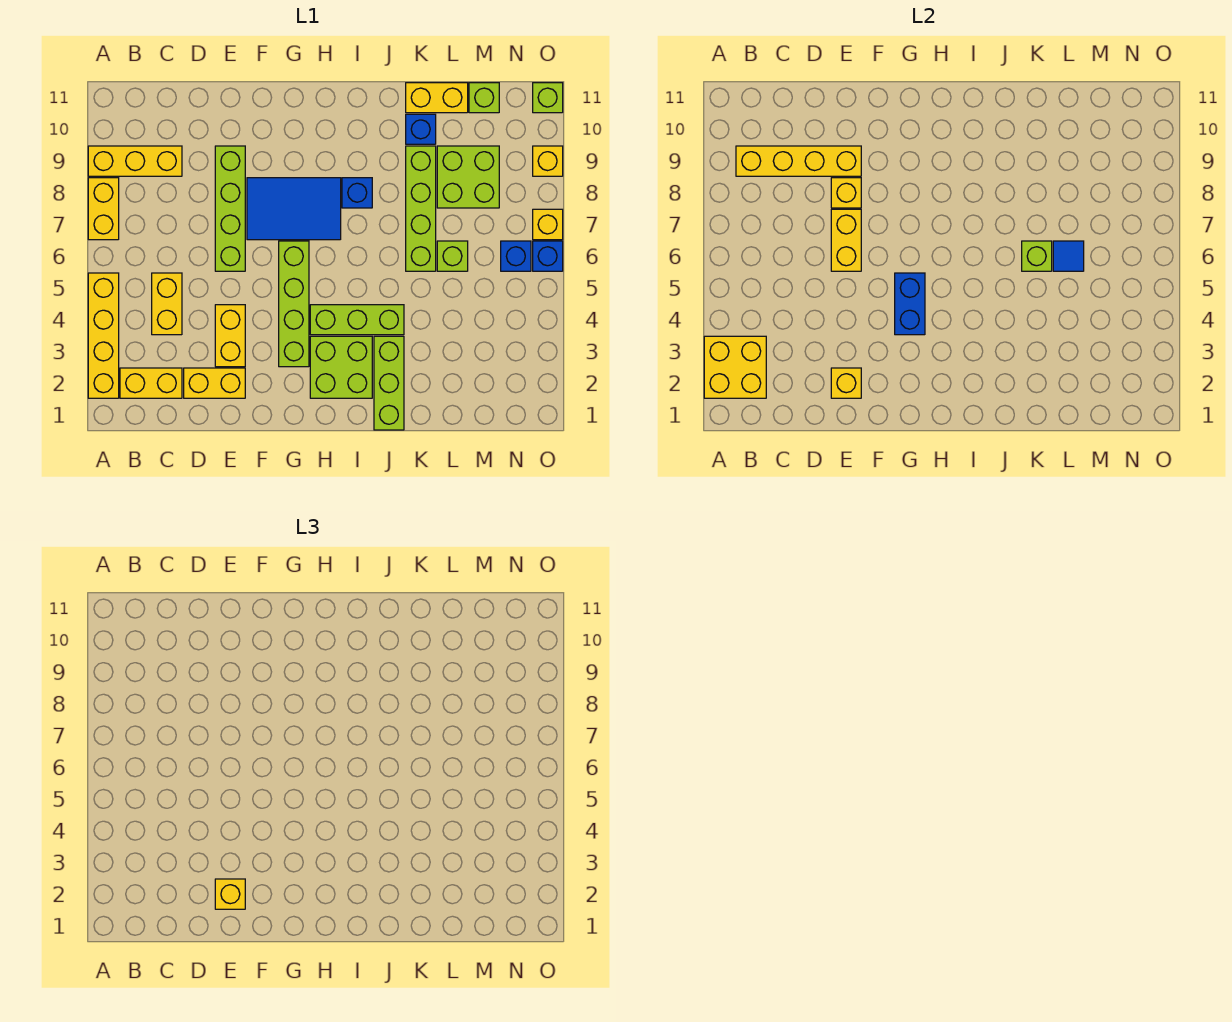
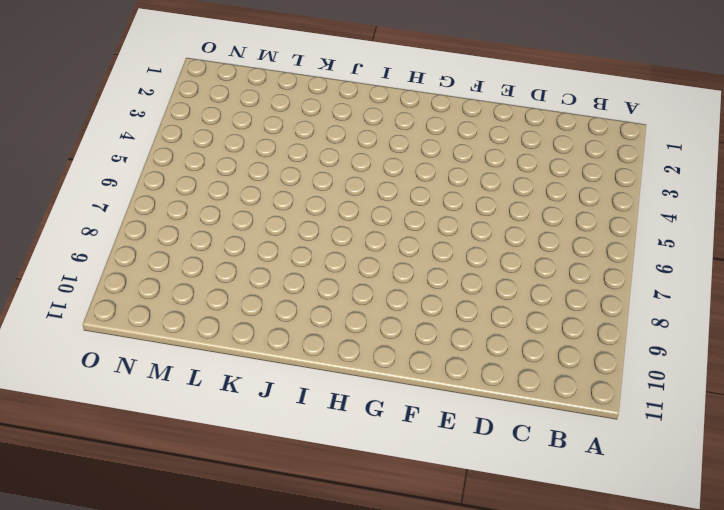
none -> yellow brick A2:A5 level 1
none -> yellow brick A7:A8 level 1
none -> yellow brick A9:C9 level 1
none -> yellow brick B2:C2 level 1

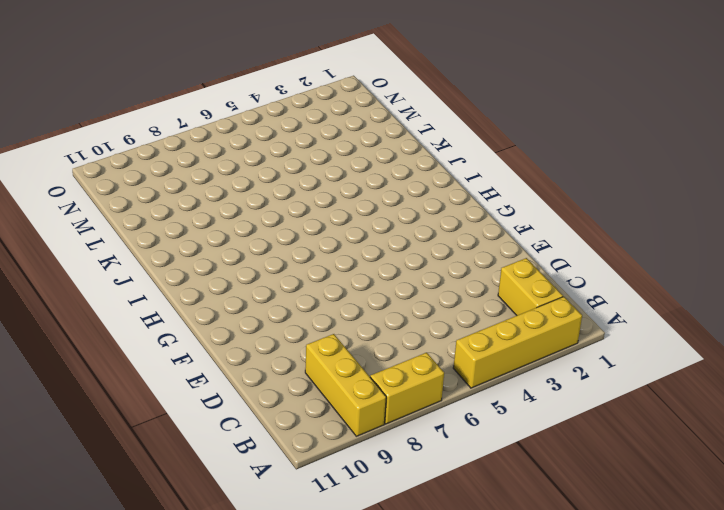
none -> yellow brick C4:C5 level 1
none -> yellow brick D2:E2 level 1
none -> yellow brick E3:E4 level 1
none -> lime brick E6:E9 level 1

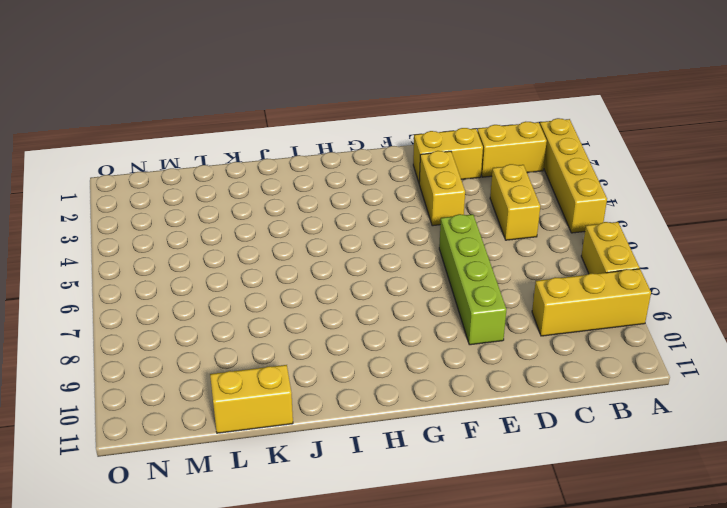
none -> blue tile F7:H8 level 1
none -> lime brick G3:G6 level 1
none -> lime brick H2:I3 level 1
none -> lime brick H4:J4 level 1

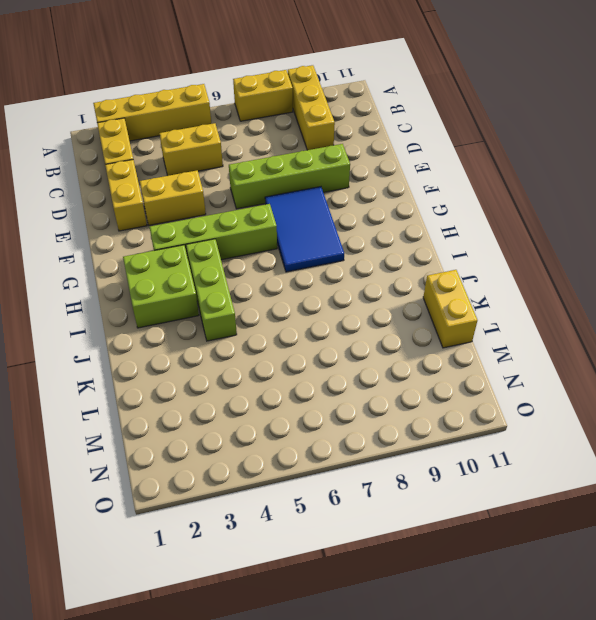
none -> blue brick I8 level 1
none -> lime brick J1:J3 level 1
none -> lime brick K6:K9 level 1
none -> blue brick K10 level 1

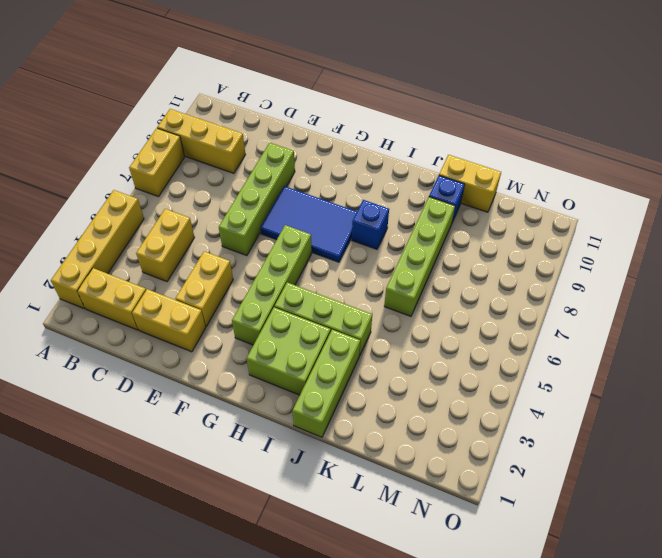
none -> lime brick L6 level 1
none -> lime brick L8:M9 level 1
none -> lime brick M11 level 1
none -> blue brick N6 level 1

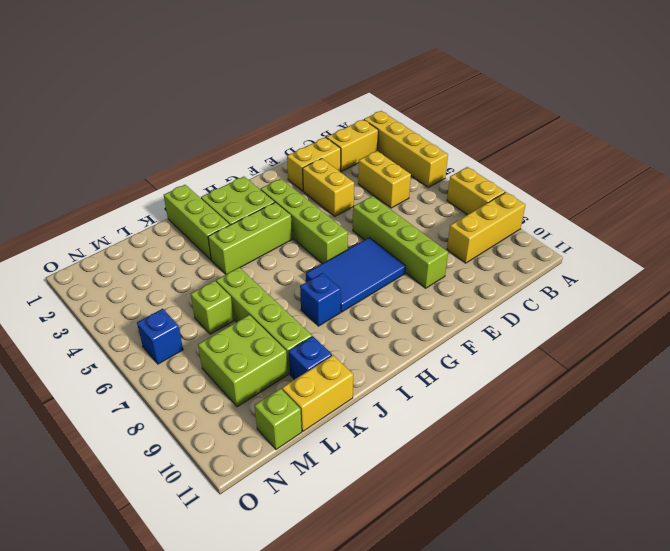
none -> blue brick O6 level 1
none -> yellow brick O7 level 1
none -> yellow brick O9 level 1
none -> lime brick O11 level 1

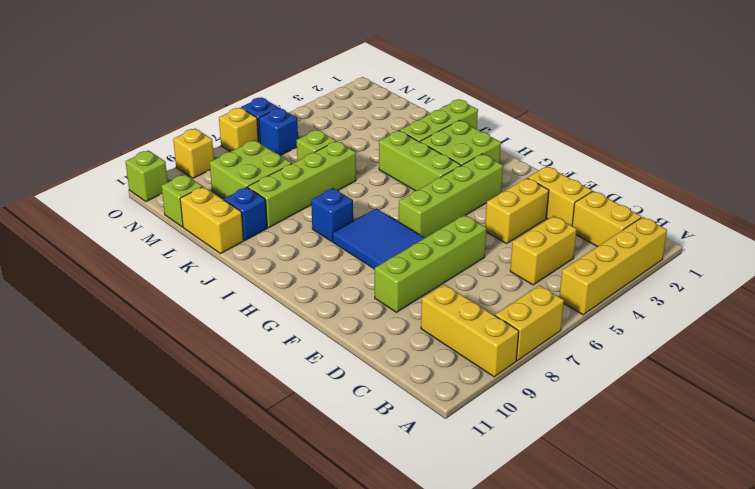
none -> yellow brick A2:B3 level 2
none -> yellow brick B9:E9 level 2
none -> yellow brick E2 level 2
none -> yellow brick E6:E7 level 2

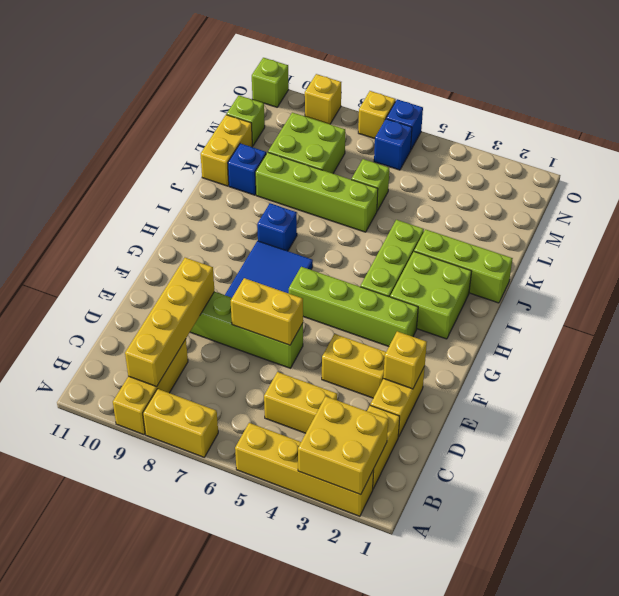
none -> yellow brick E8 level 2
none -> blue brick G4:G5 level 2
none -> lime brick K6 level 2
none -> blue tile L6 level 2

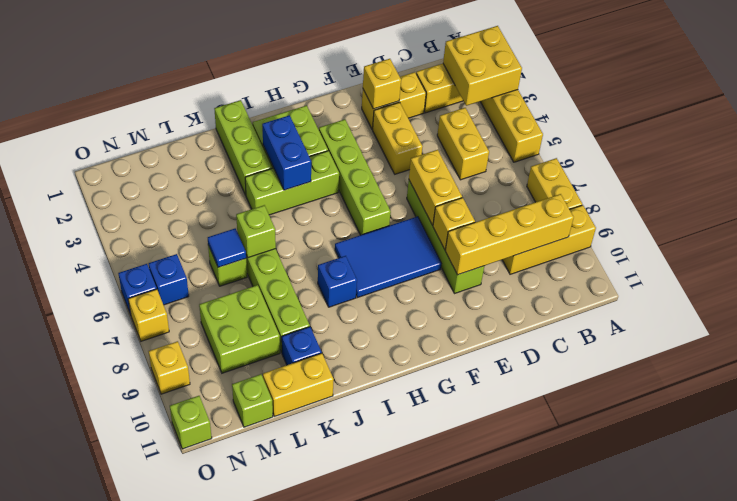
blue brick I3:I4 level 2 -> blue brick G4:G5 level 2
none -> yellow brick E2 level 3

